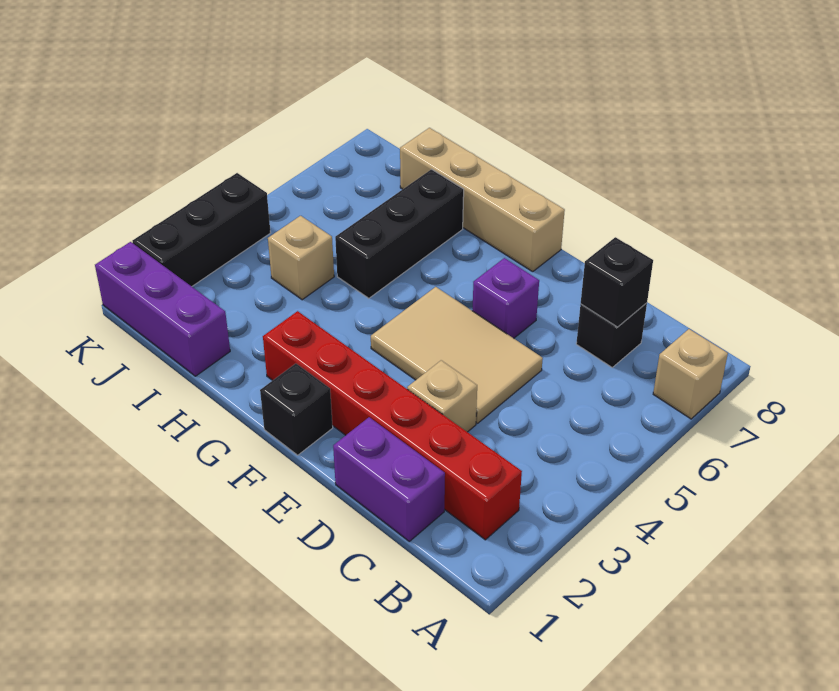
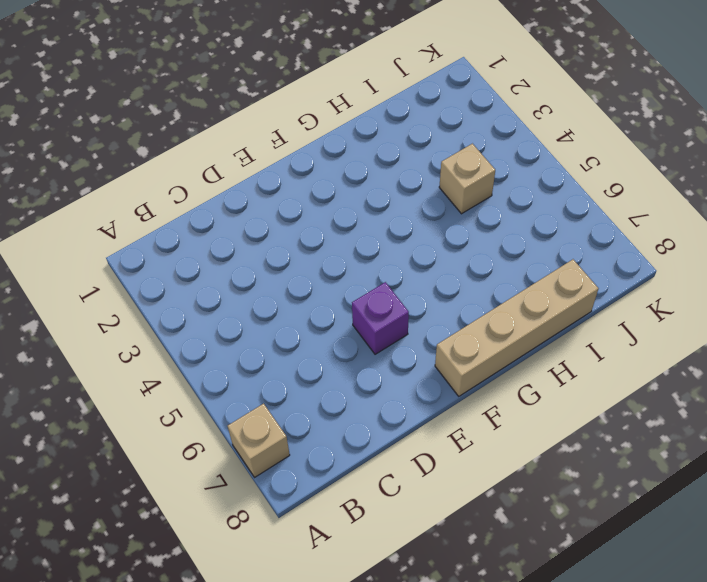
none -> red brick B2:G2 level 1
none -> purple brick C1:D1 level 1
none -> black brick C7 level 1

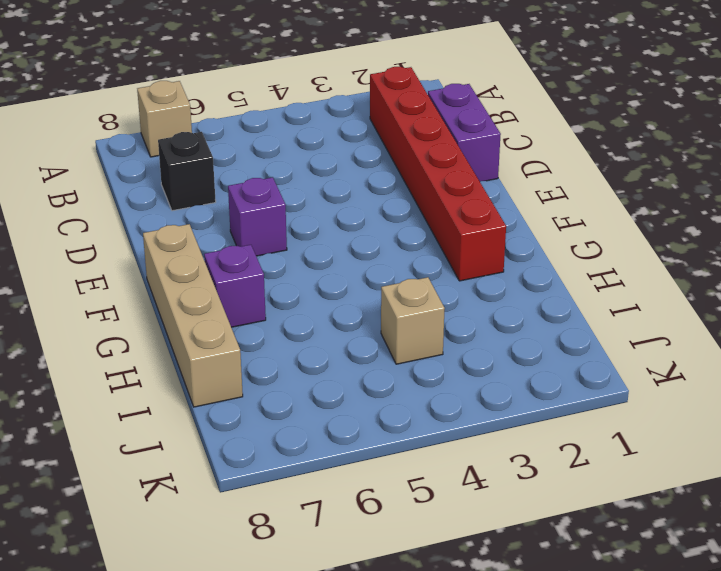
purple brick G7 level 1 -> none
none -> tan brick D3 level 1
none -> tan tile D4:F5 level 1
none -> black brick F1 level 1

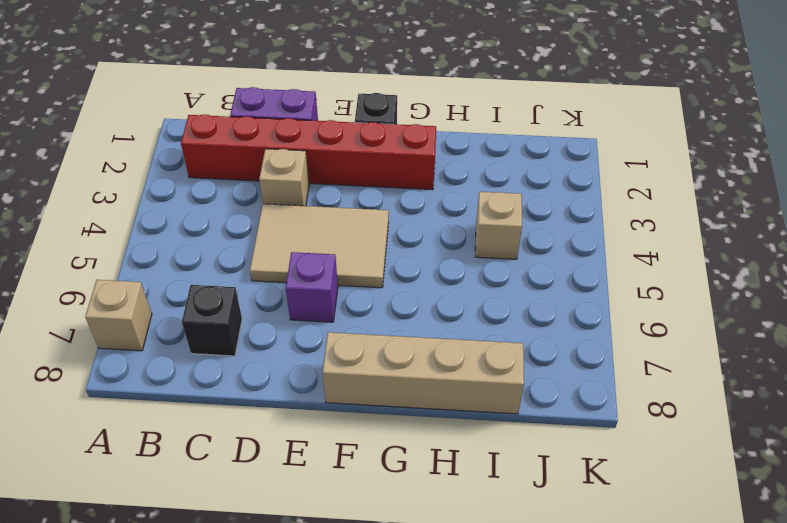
none -> black brick H5:H7 level 1
none -> purple brick I1:K1 level 1
none -> black brick K2:K4 level 1

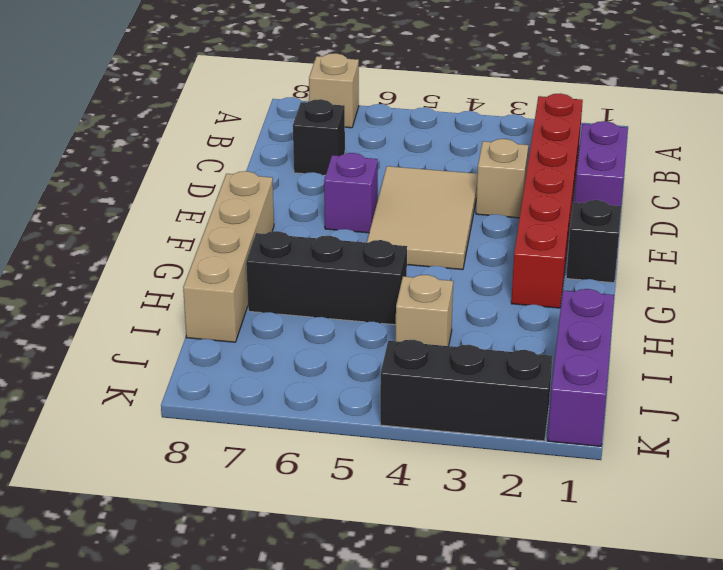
none -> black brick C7 level 2

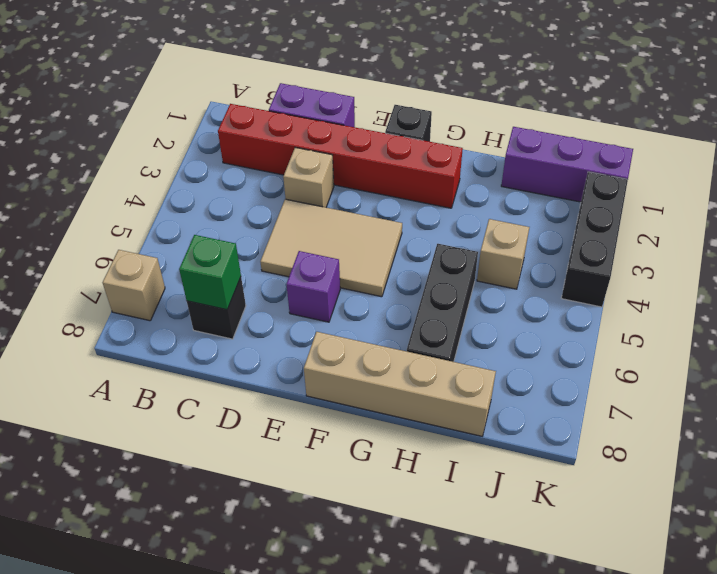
green brick C7 level 2 -> black brick C7 level 2

